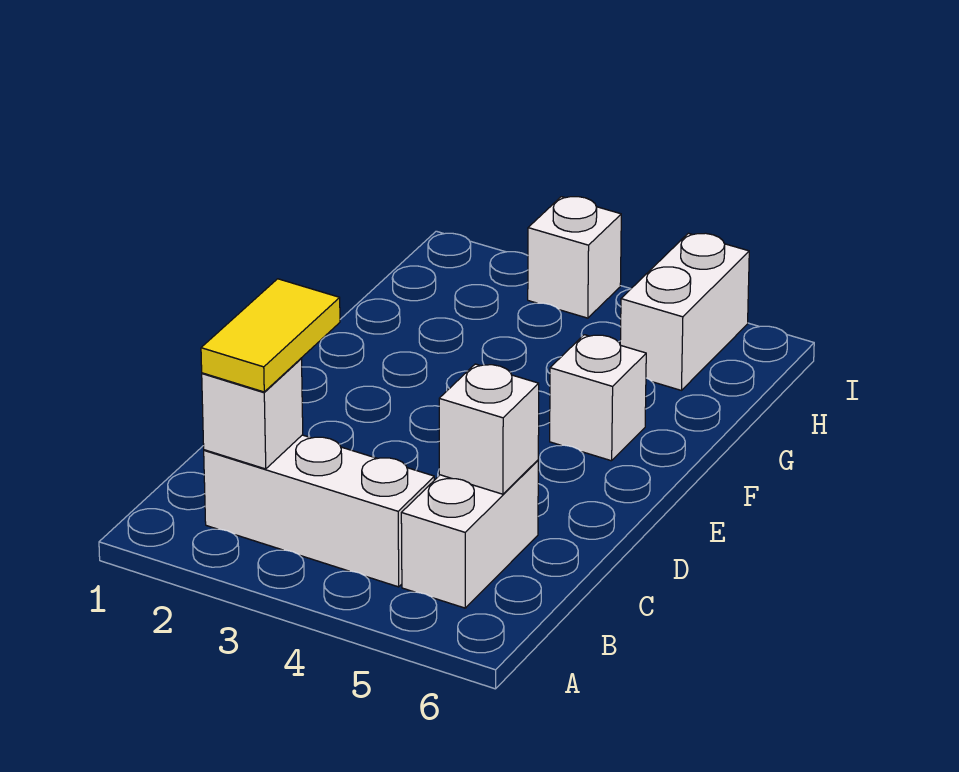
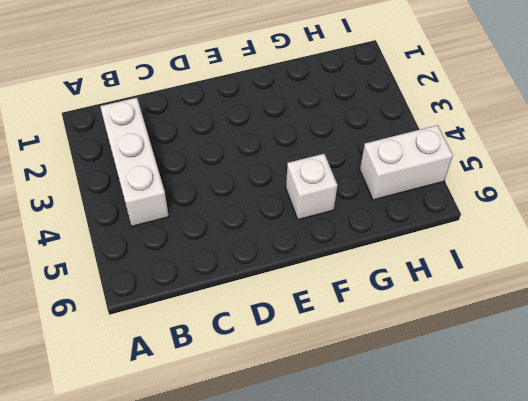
none -> white brick B5:C5 level 1
none -> white brick I3 level 1

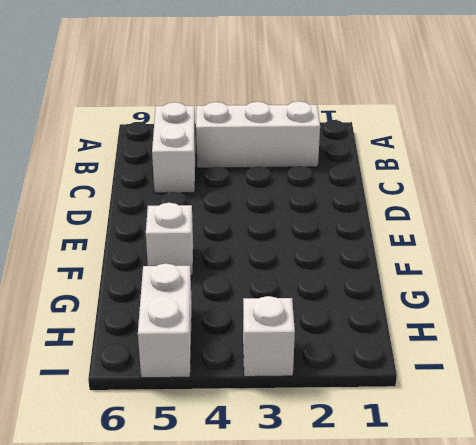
none -> white brick B2 level 2
none -> white brick C5 level 2

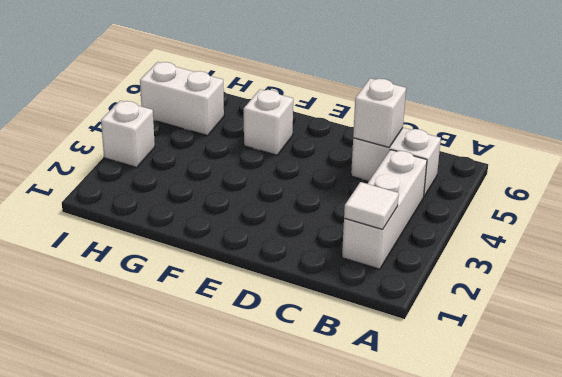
white tile B2 level 2 -> white brick B2 level 2
none -> yellow tile B2:C2 level 3

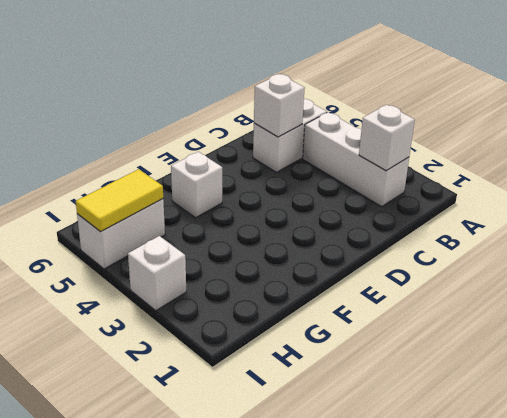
yellow tile H5:I5 level 2 -> yellow tile B2:C2 level 3

